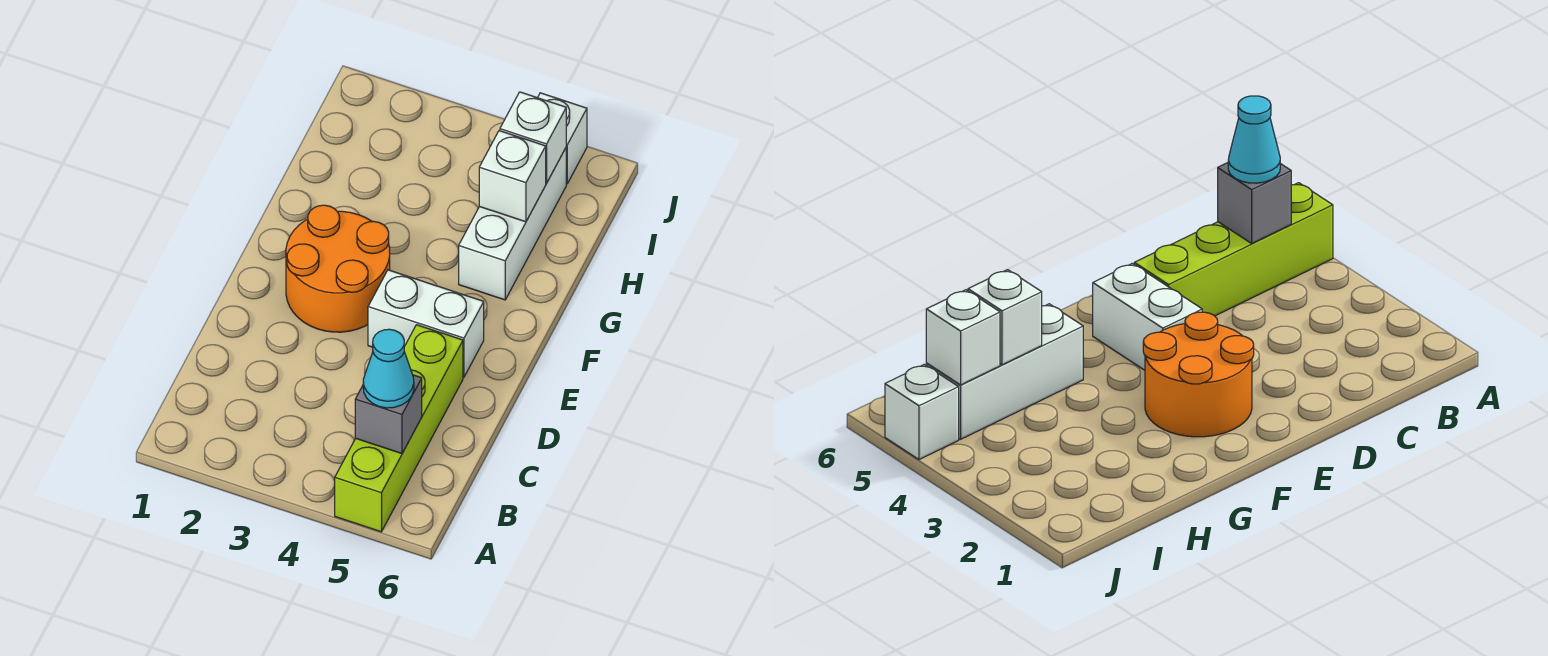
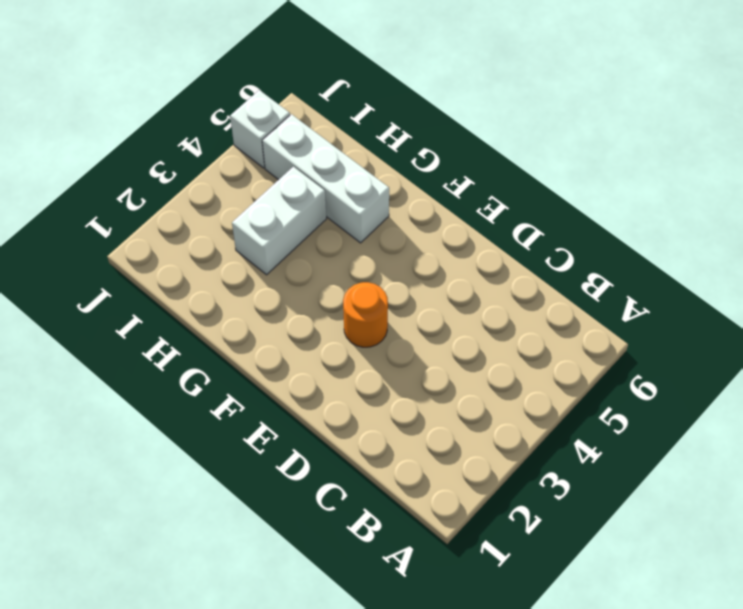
orange round brick E3 level 1 -> orange round brick E2:F3 level 1
white brick H3:H4 level 1 -> white brick E4:E5 level 1
none -> lime brick A5:D5 level 1
none -> grey brick B5 level 2

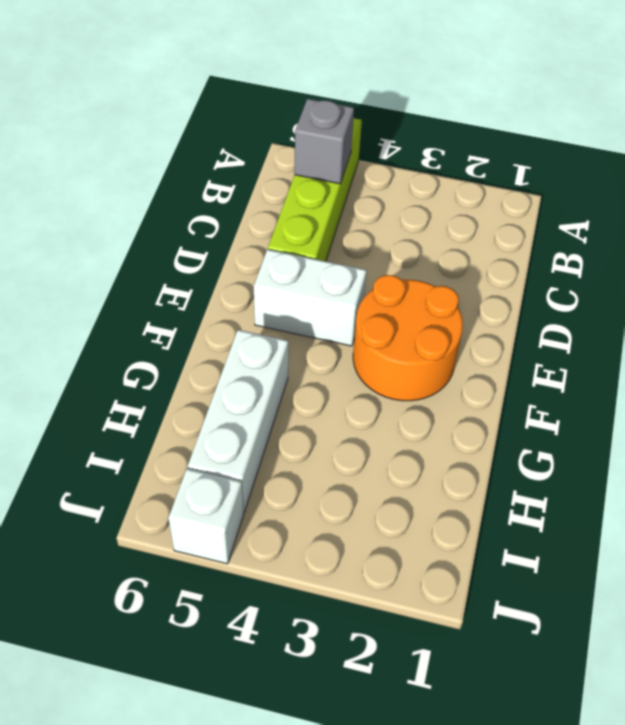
none -> white brick H5 level 2
none -> white brick I5 level 2

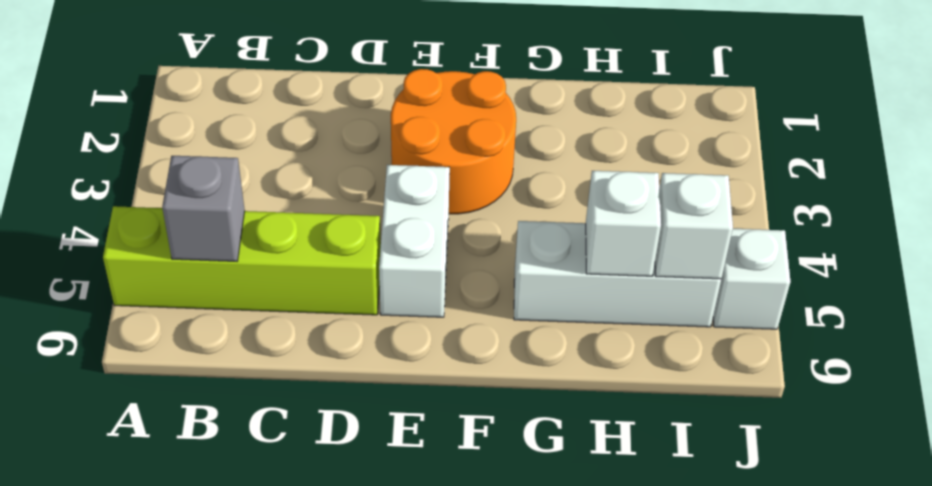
none -> cyan cone B5 level 3

